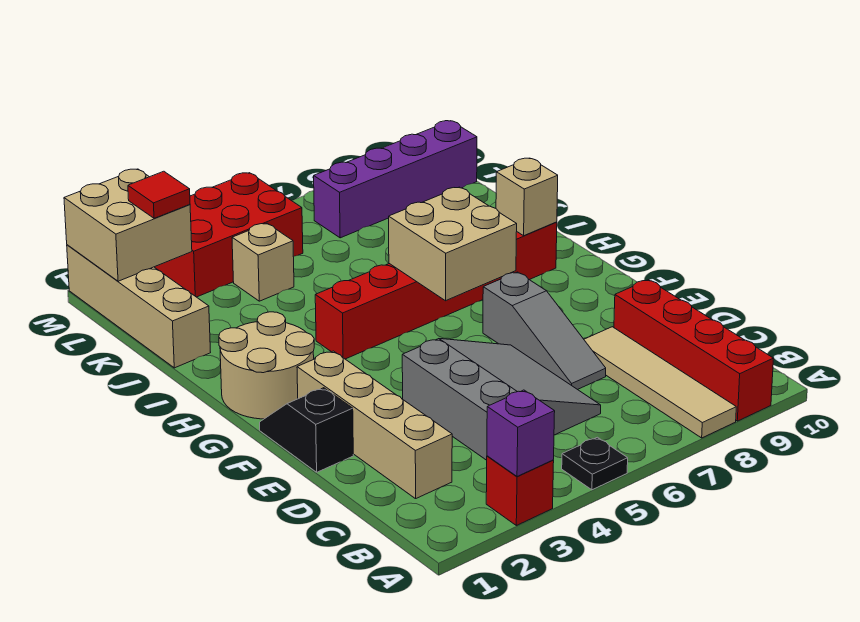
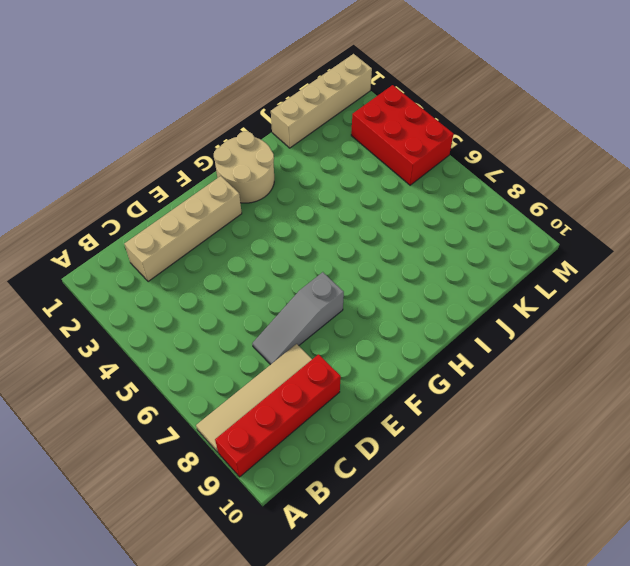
none -> red brick A3 level 1
none -> black plate A5 level 1
none -> grey slope C4:E6 level 1 top 4

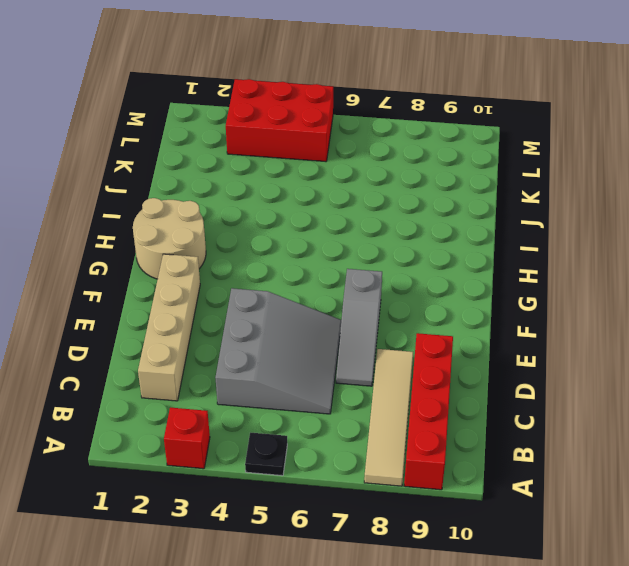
none -> black slope E1:F1 level 1 top E
none -> red brick H4:H9 level 1
none -> tan brick J1:M1 level 1

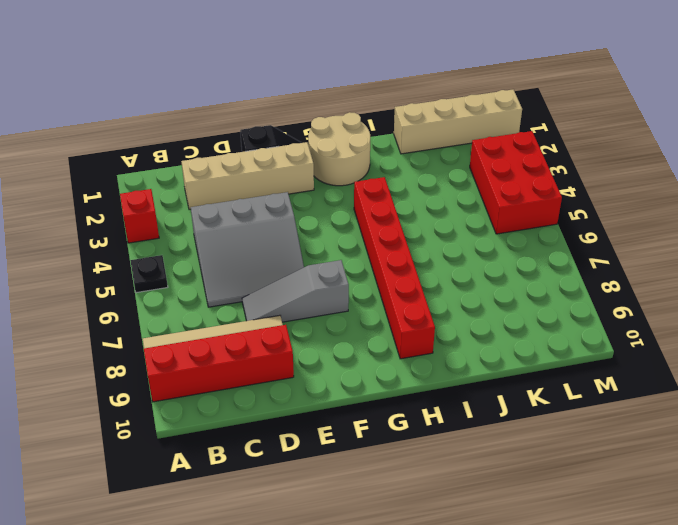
none -> tan brick K4 level 1
none -> purple brick L7:L10 level 1
none -> purple brick A3 level 2

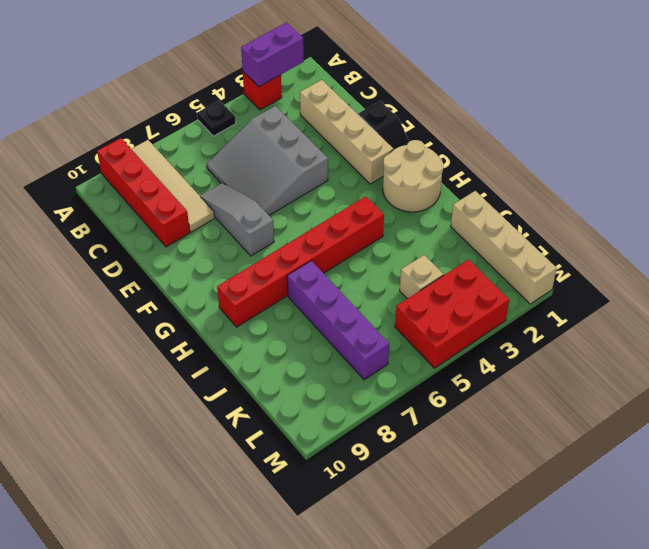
purple brick A2:A3 level 2 -> purple brick A3 level 2
purple brick I7:L7 level 1 -> purple brick L7:L10 level 1
none -> tan brick G6:H7 level 2
none -> tan brick H9 level 2
none -> tan brick L1:M2 level 2

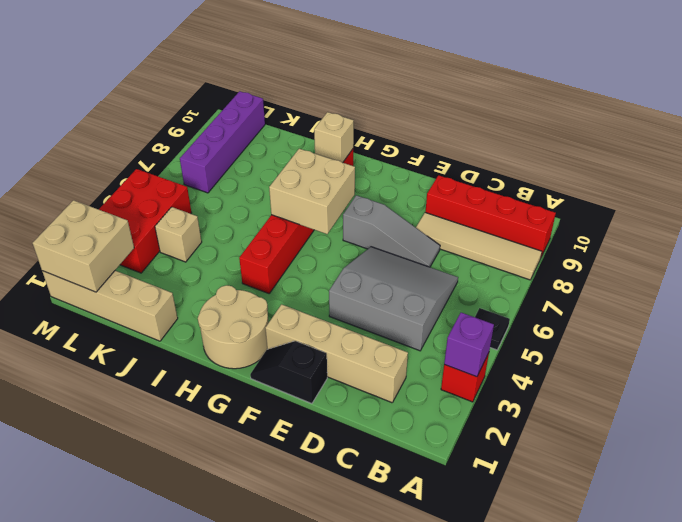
none -> red tile L2 level 3

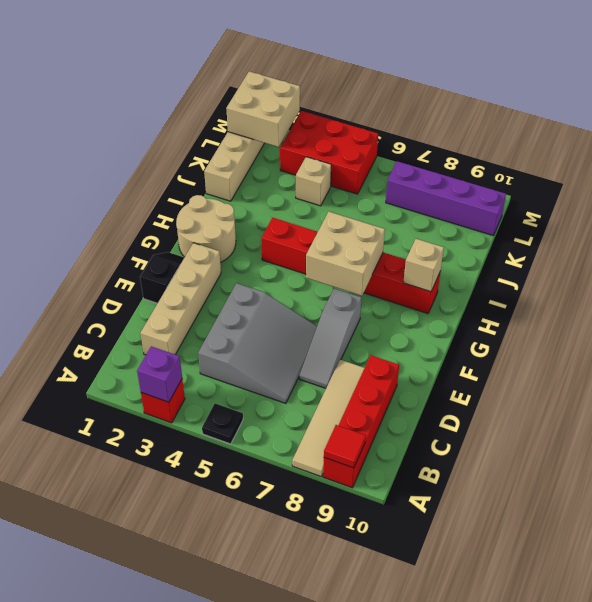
red tile A9 level 2 -> red tile L2 level 3

